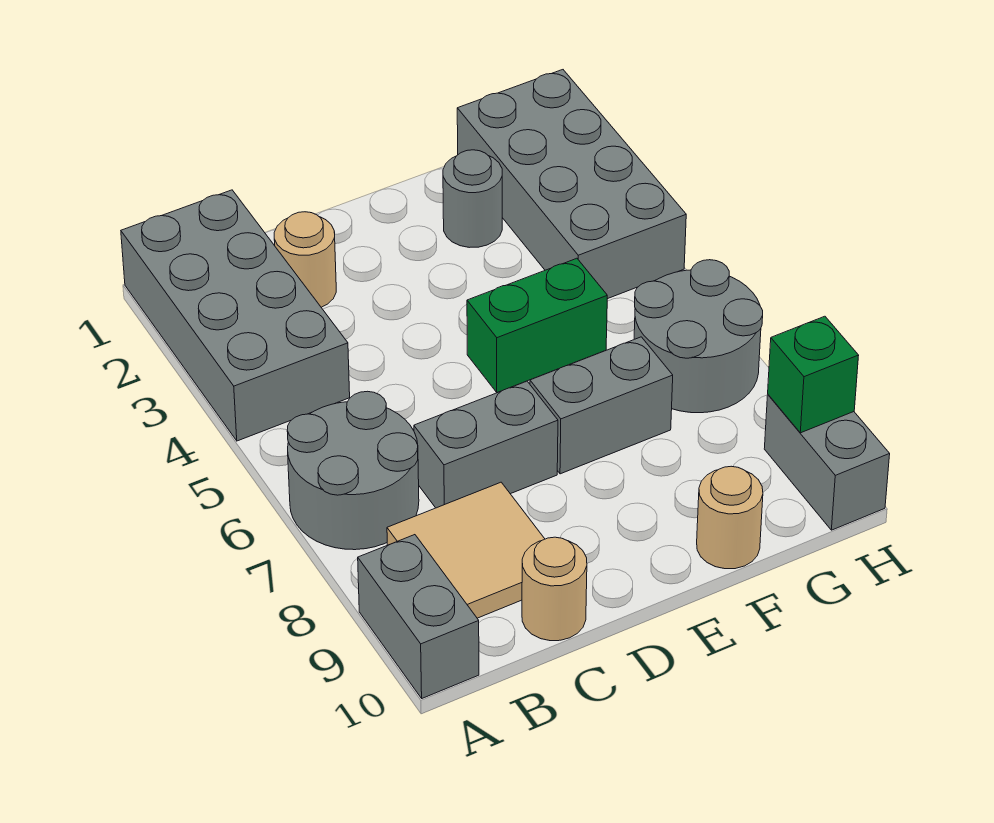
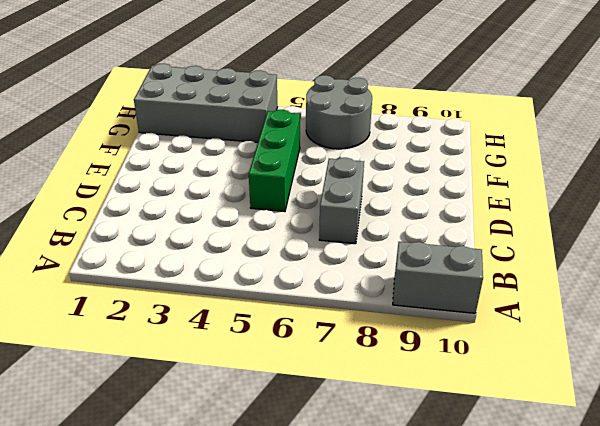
green brick D5:F5 level 1 -> green brick E5:F5 level 1
none -> grey brick A1:B4 level 1
none -> grey round brick A6:B7 level 1
none -> tan tile B8:C9 level 1

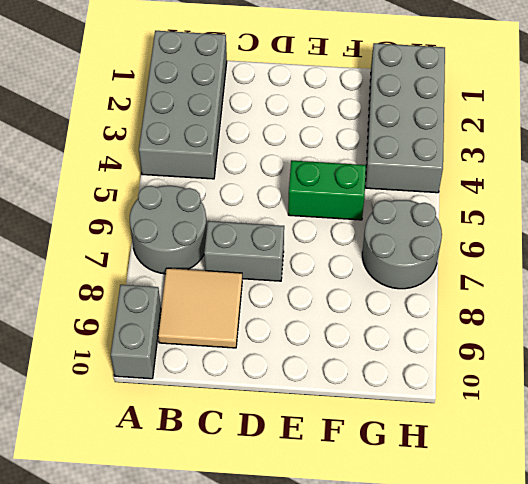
none -> tan round brick C2 level 1
none -> tan round brick C10 level 1
none -> grey brick E7:F7 level 1

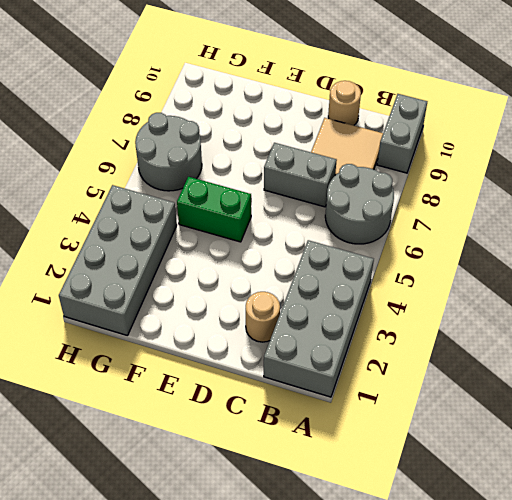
none -> grey brick E7:F7 level 1
none -> grey round brick F2 level 1
none -> tan round brick F10 level 1

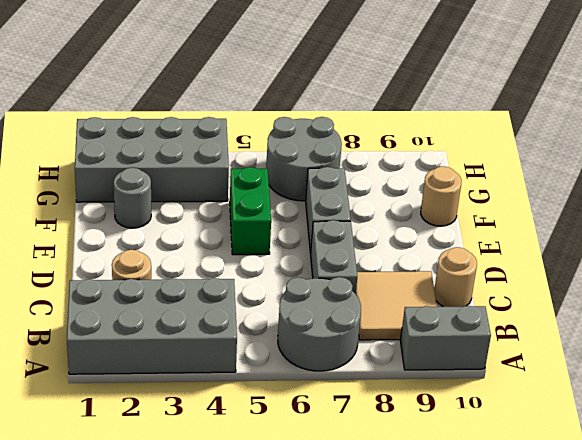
none -> grey brick H9:H10 level 1
none -> green brick H9 level 2

